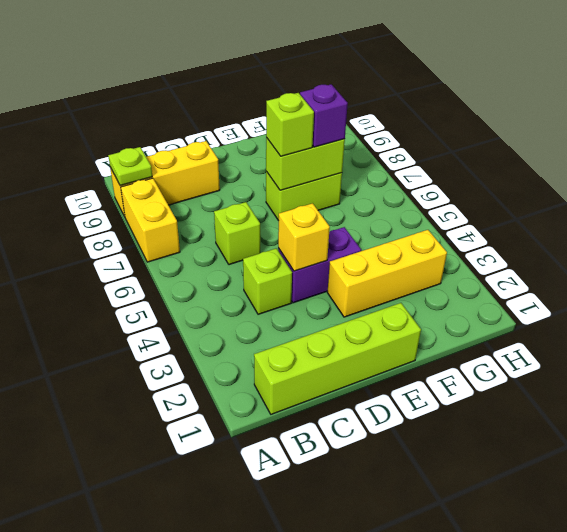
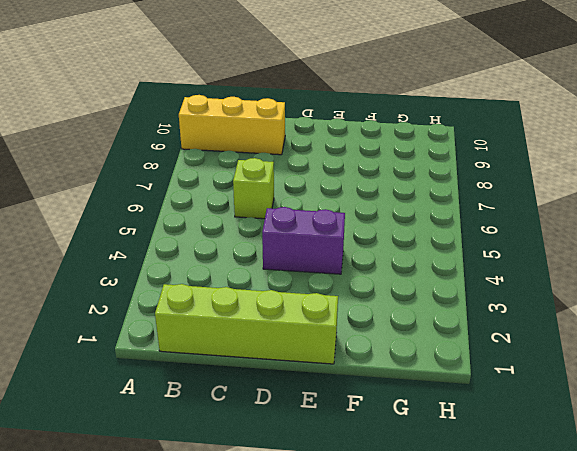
none -> yellow brick A7:A8 level 1
none -> lime brick C4 level 1
none -> yellow brick E3:G3 level 1

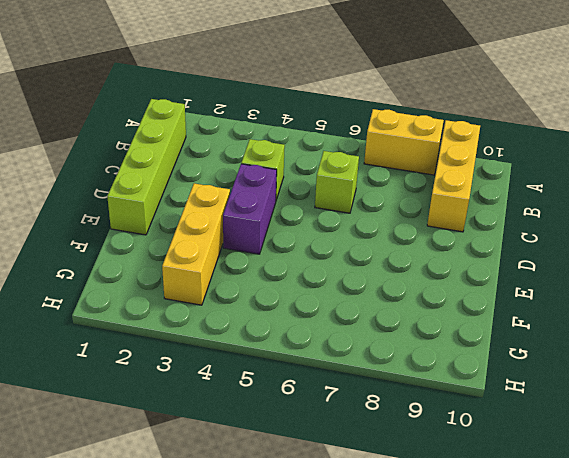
none -> lime brick E7:F7 level 1
none -> lime plate A9 level 2
none -> yellow brick D4 level 2

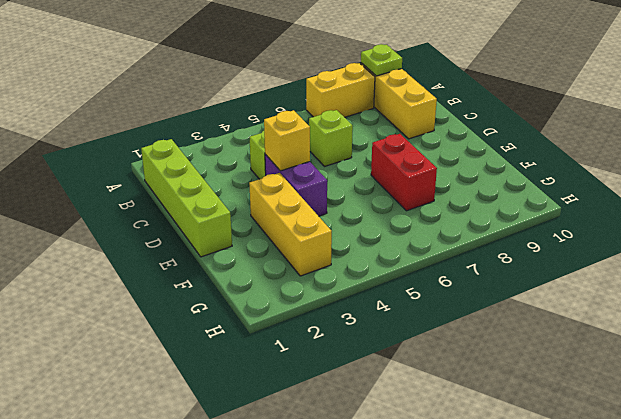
red brick E7:F7 level 1 -> lime brick E7:F7 level 1
none -> lime brick E7:F7 level 2
none -> lime brick E7 level 3
none -> purple brick F7 level 3

